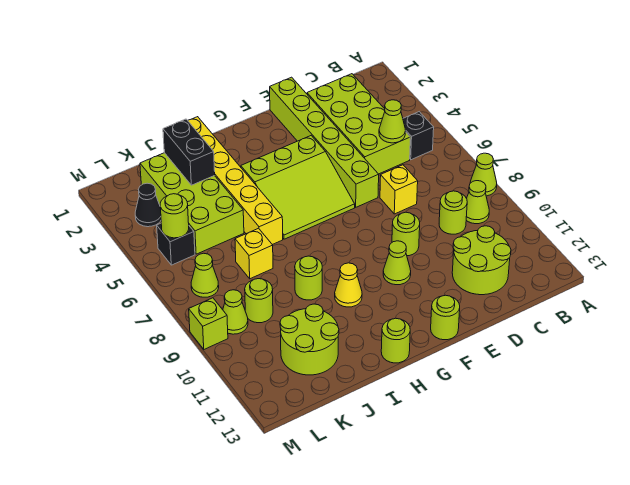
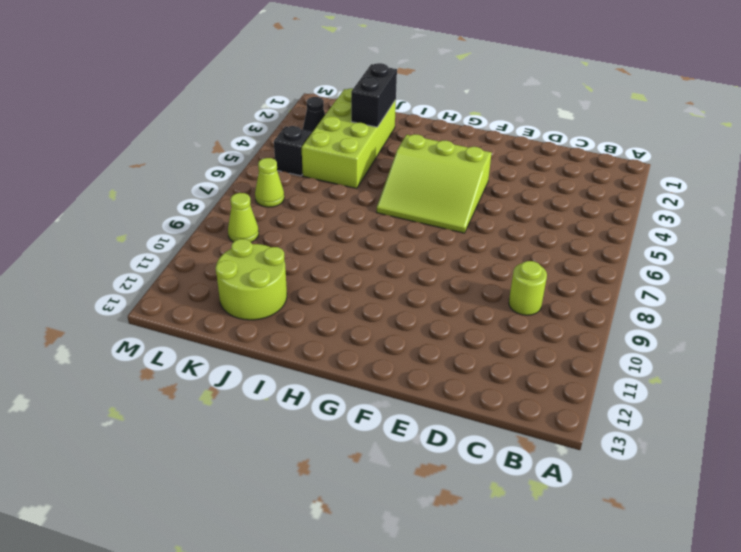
none -> lime cone A8 level 1
none -> black brick B5 level 1
none -> lime cone B9 level 1

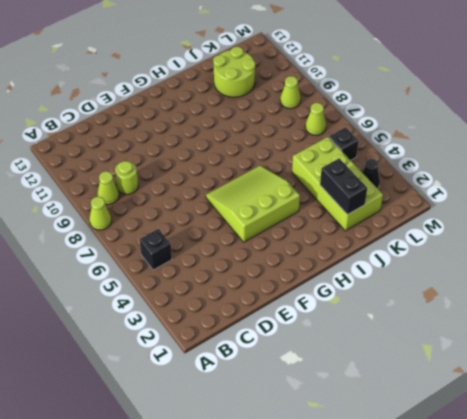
none -> lime brick C2:D5 level 1
none -> lime round brick C11:D12 level 1
none -> yellow brick D7 level 1

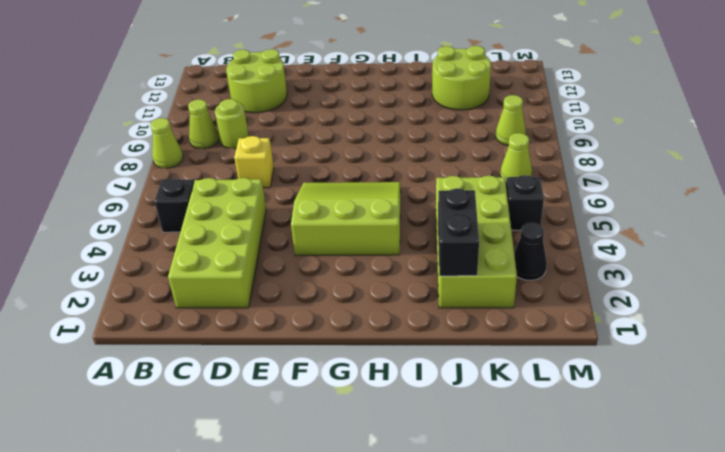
none -> lime brick E1:E6 level 1
none -> lime round brick E9 level 1
none -> lime cone F10 level 1

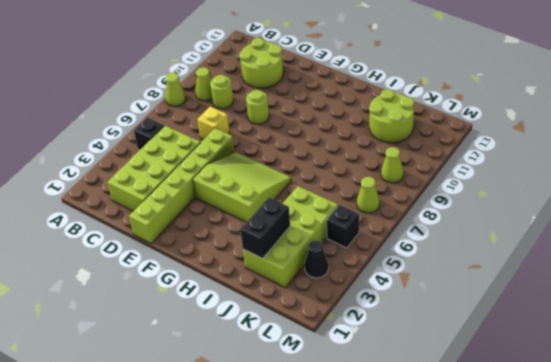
none -> lime cone F10 level 1
none -> lime round brick F13 level 1
none -> yellow cone H10 level 1

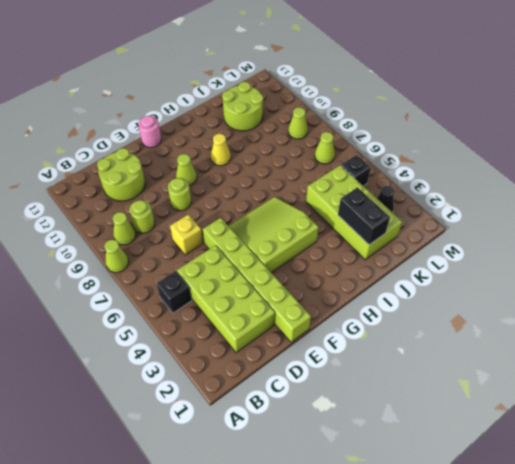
pink round brick F13 level 1 -> lime round brick F13 level 1
none -> lime round brick H13 level 1
none -> yellow brick I1:I6 level 1
none -> lime round brick I9 level 1

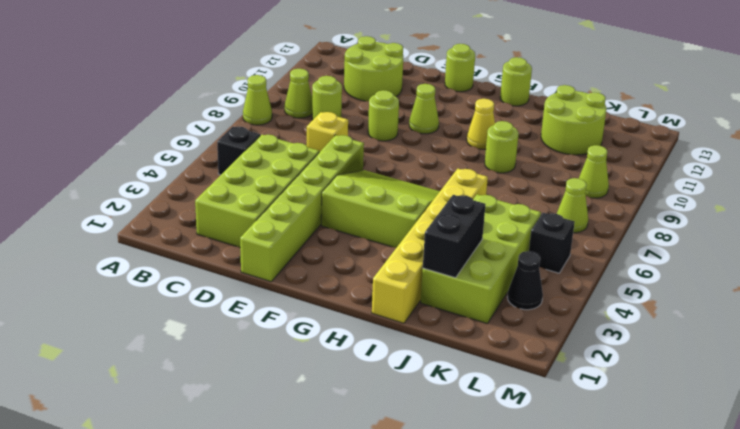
none -> yellow brick J7 level 1
none -> lime round brick K9 level 1
none -> lime brick M9 level 1

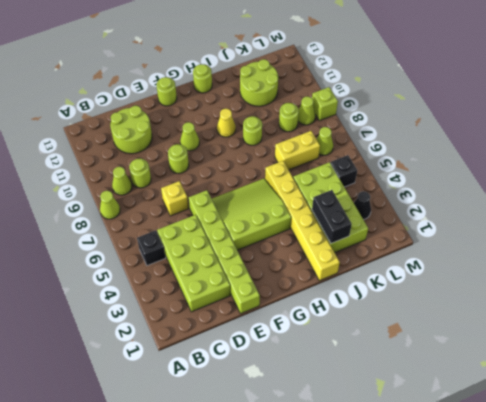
yellow brick J7:K7 level 1 -> yellow brick J7 level 1
none -> lime cone C5 level 2
none -> lime round brick L5 level 2

